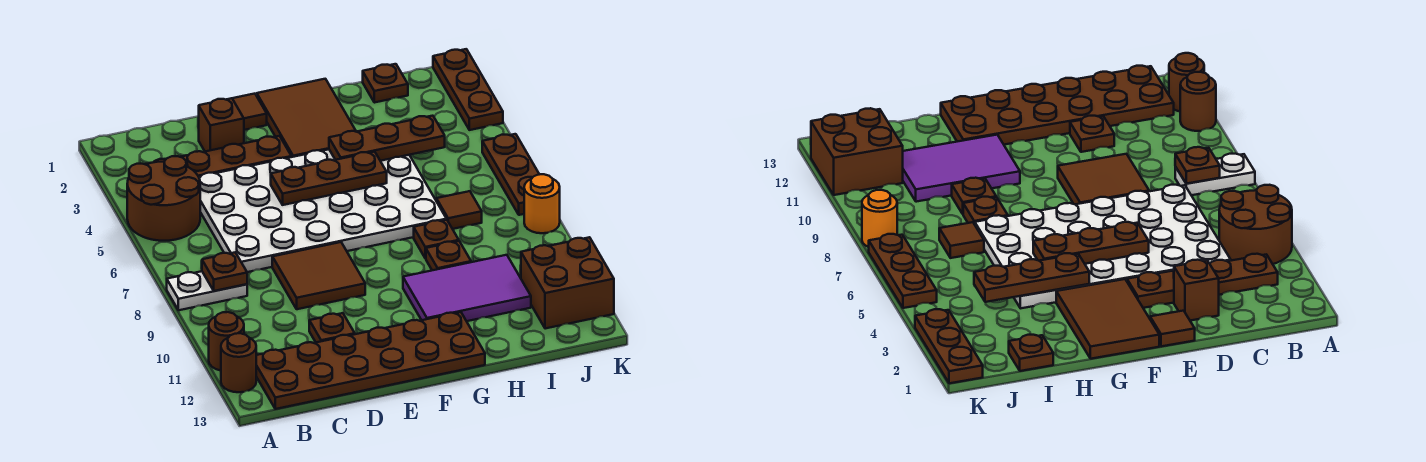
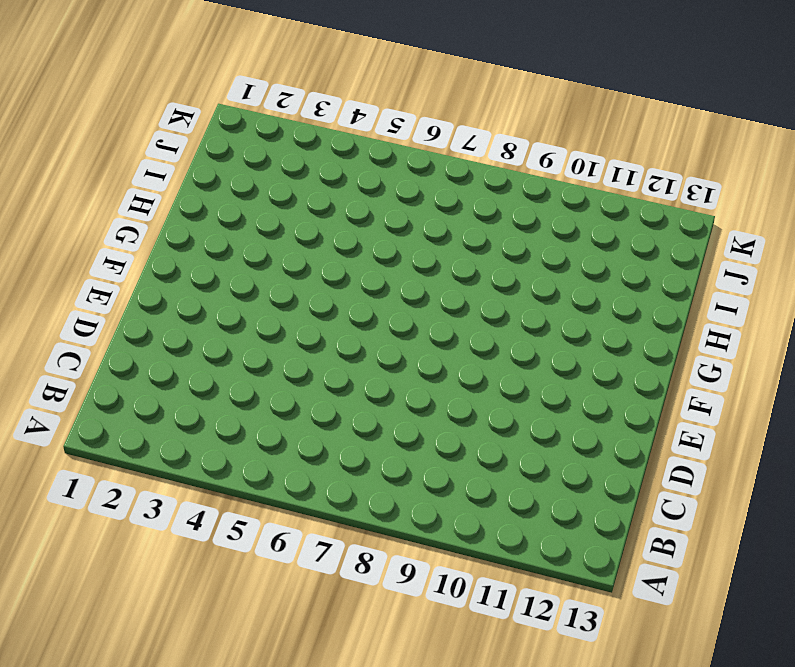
none -> brown round brick A4:B5 level 1
none -> white plate A8:B8 level 1
none -> brown round brick A11 level 1

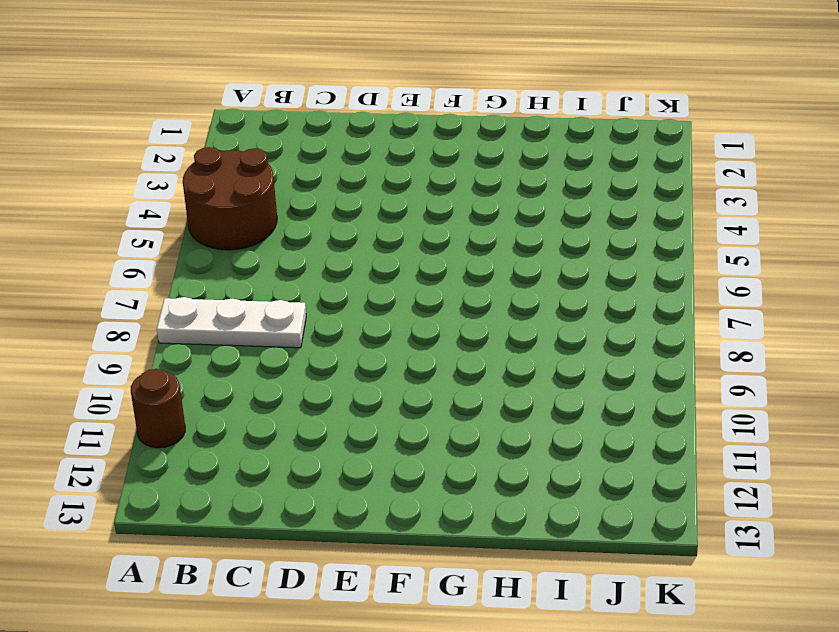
white plate A8:C8 level 1 -> white plate A8:B8 level 1
none -> brown round brick A12 level 1
none -> brown plate B3:E3 level 1
none -> brown plate B12:G13 level 1

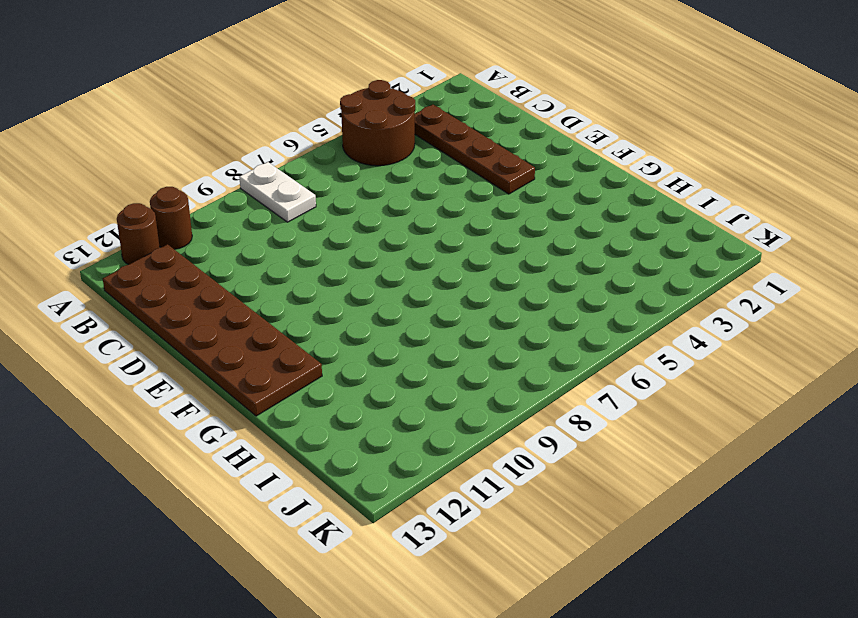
none -> white plate C4:H7 level 1
none -> brown brick D2 level 1
none -> brown tile D8:E9 level 1

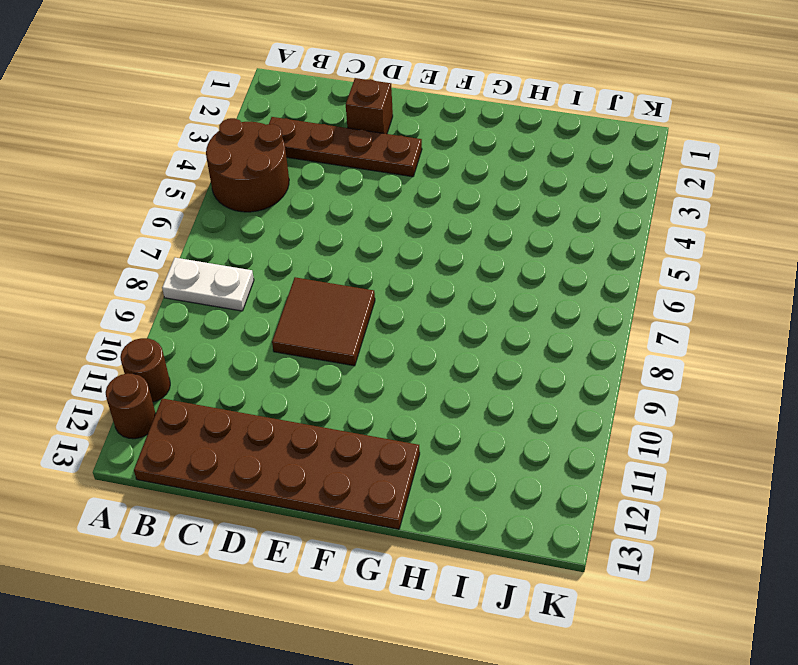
none -> white plate C4:H7 level 1
none -> brown plate D11 level 1
none -> brown tile E1 level 1

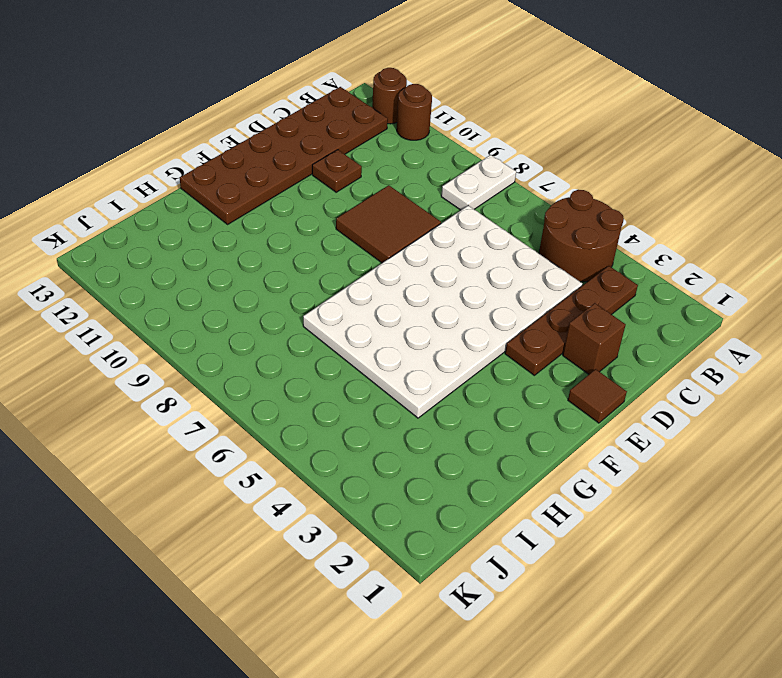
none -> brown tile F1:G3 level 1
none -> purple tile G10:I11 level 1
none -> brown plate H8 level 1

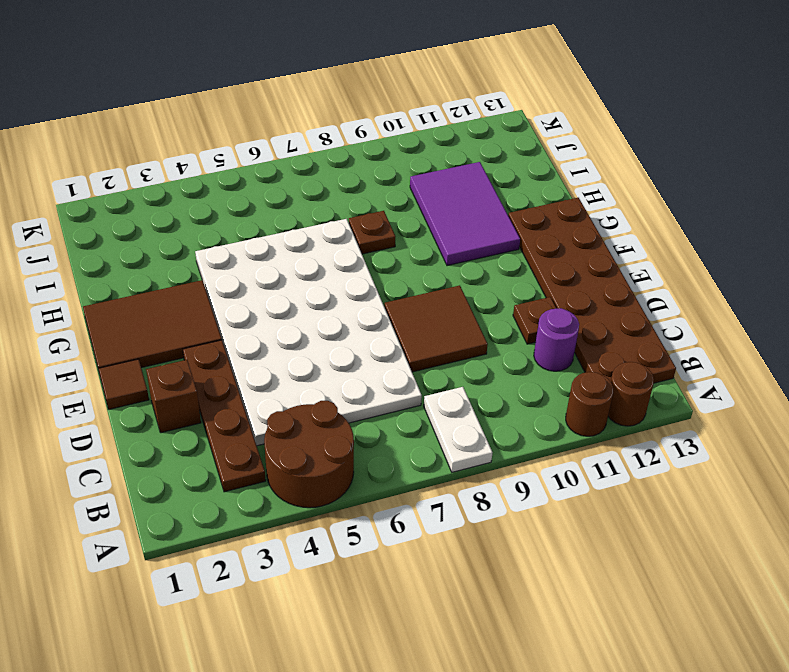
purple round brick C11 level 1 -> none
none -> brown plate H9 level 1
none -> brown plate I1 level 1
none -> brown tile I7 level 1

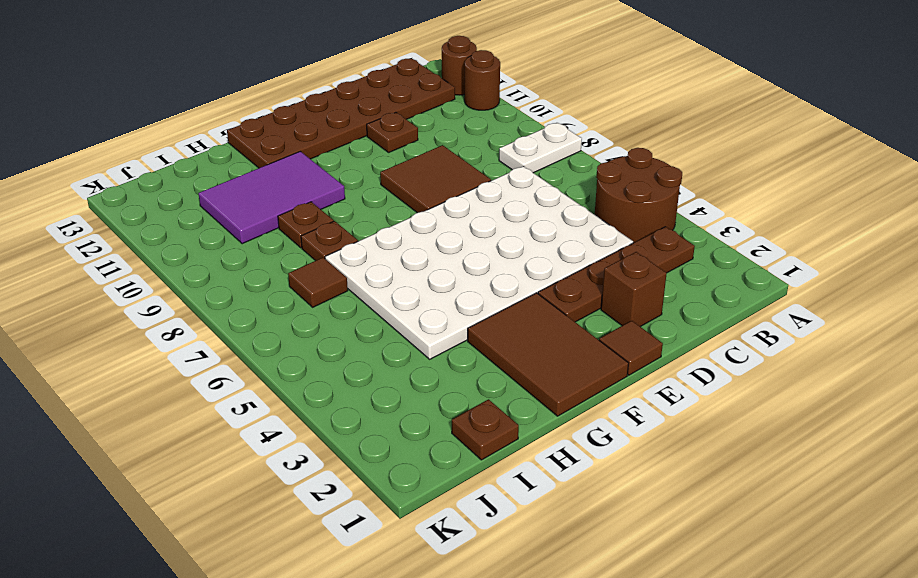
none -> brown brick J11:K12 level 1
none -> brown plate K1:K3 level 1
none -> brown plate K5:K7 level 1

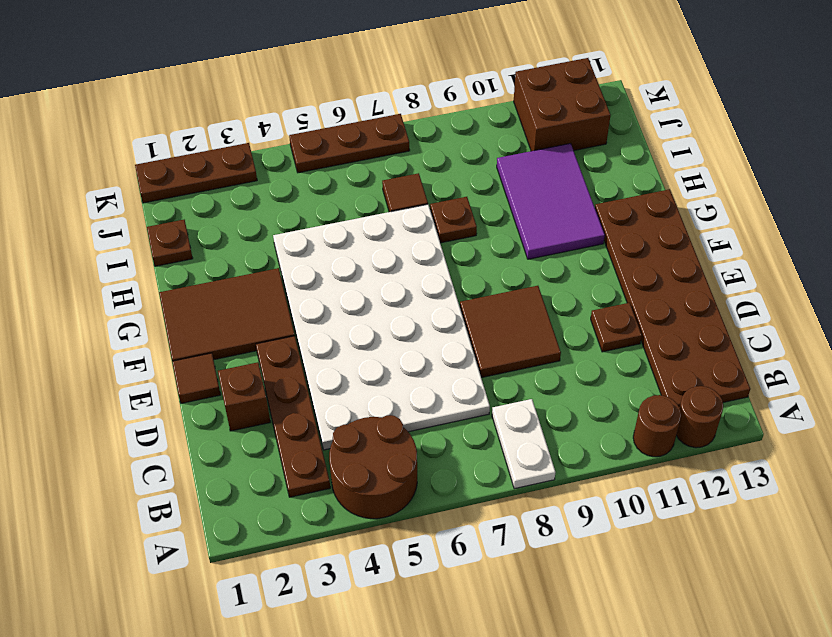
none -> brown plate H9 level 1
none -> orange round brick K8 level 1
none -> brown plate B8 level 2

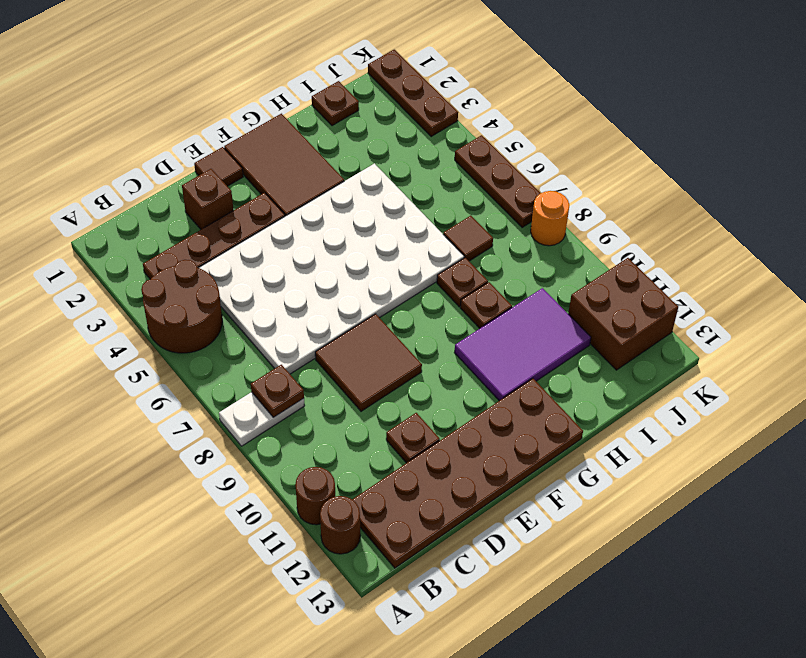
none -> brown plate E5:G5 level 2
none -> brown plate G4:I4 level 2

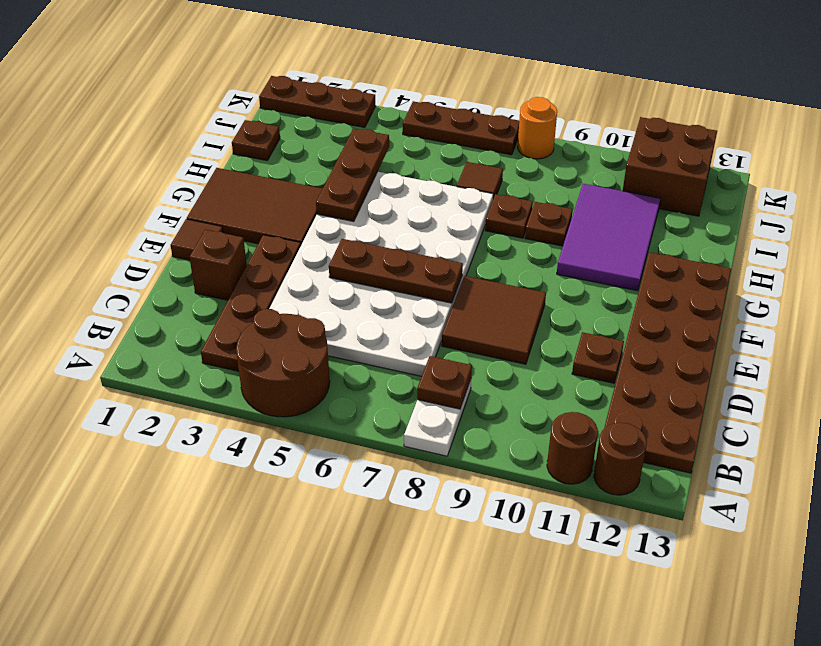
brown plate E5:E7 level 2 -> brown plate E5:G5 level 2

